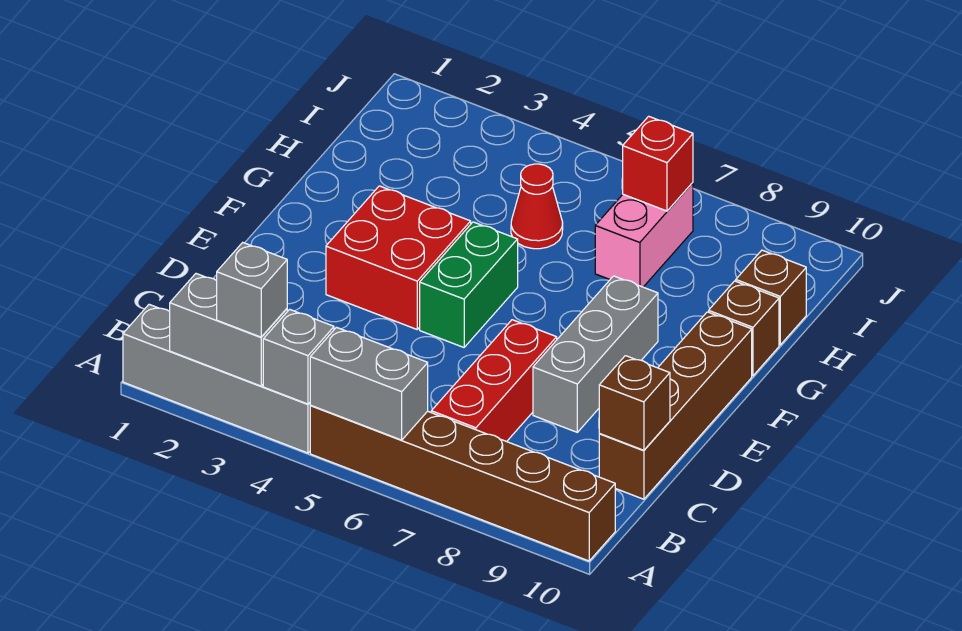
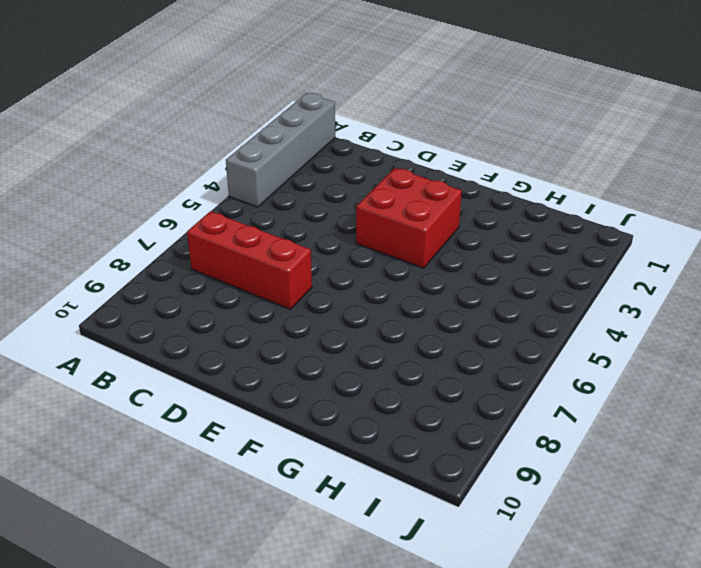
none -> brown brick A5:A10 level 1
none -> brown brick C10:F10 level 1
none -> grey brick D8:F8 level 1

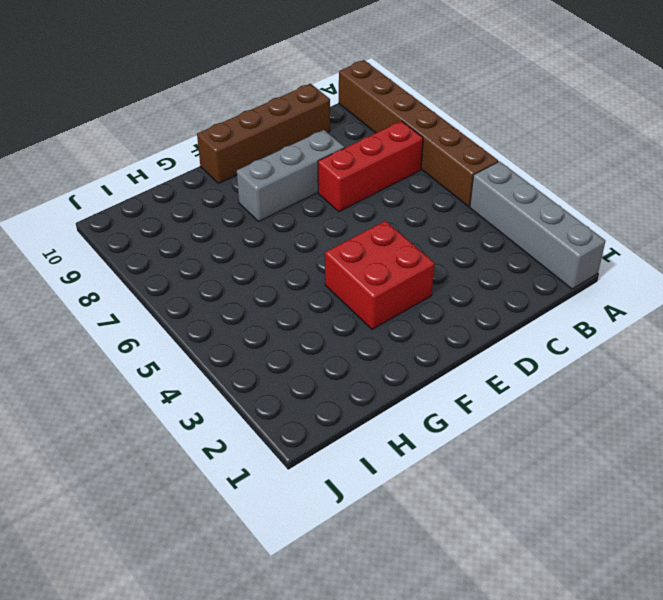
none -> green brick E5:F5 level 1
none -> brown brick G10 level 1
none -> red cone H5 level 1

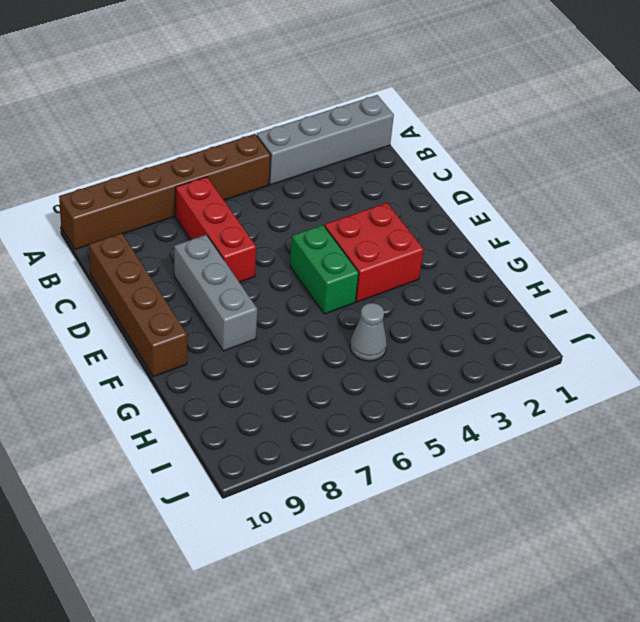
grey cone H5 level 1 -> red cone H5 level 1
none -> brown brick G10 level 1
none -> pink brick H7:I7 level 1
none -> brown brick H10 level 1

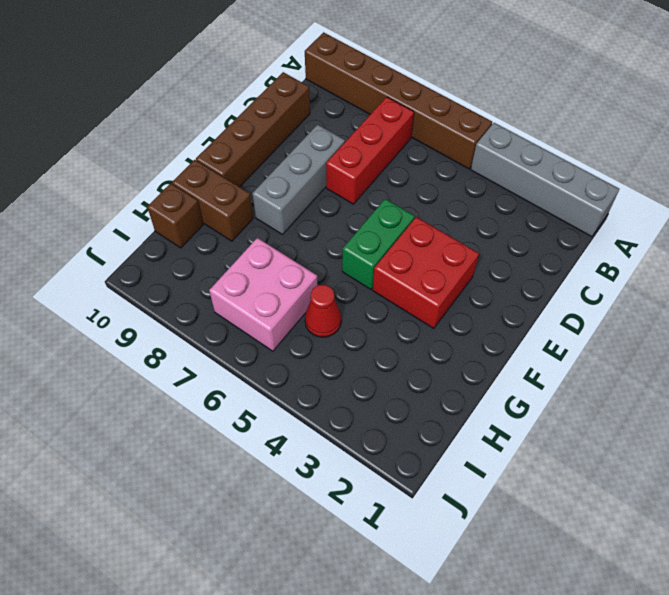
brown brick G9:G10 level 1 -> brown brick G10 level 1
pink brick H6:I7 level 1 -> pink brick H7:I7 level 1
none -> grey brick A2:A3 level 2
none -> grey brick A4 level 2
none -> grey brick A5:A6 level 2

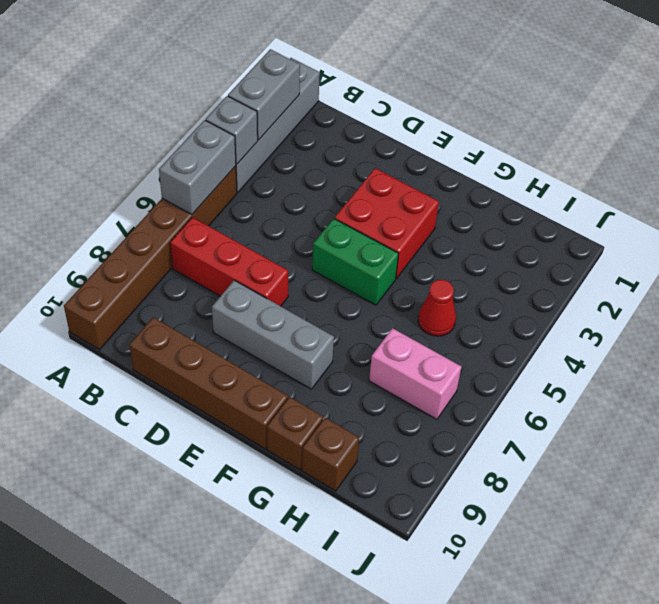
none -> brown brick C10 level 2
none -> red brick I7 level 2
none -> grey brick A3 level 3

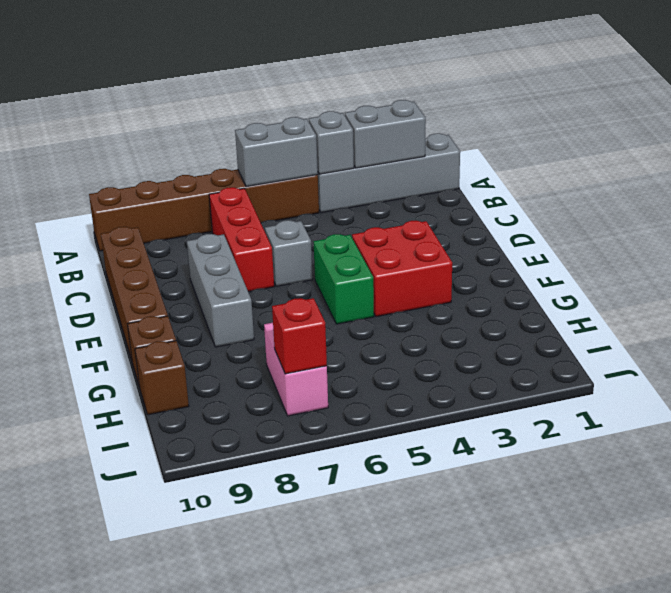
grey brick D6 level 1 -> grey brick A3 level 3
none -> red cone H5 level 1
none -> brown brick C10 level 2

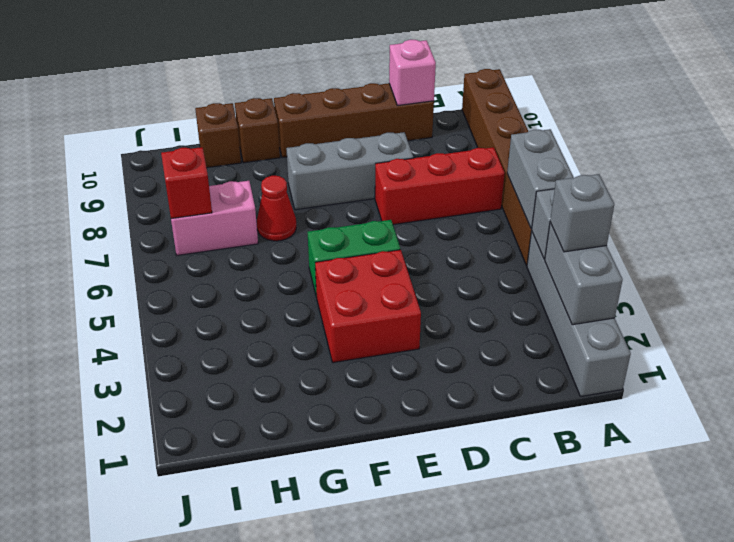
pink brick C10 level 2 -> brown brick C10 level 2
red cone G7 level 1 -> red cone H5 level 1

